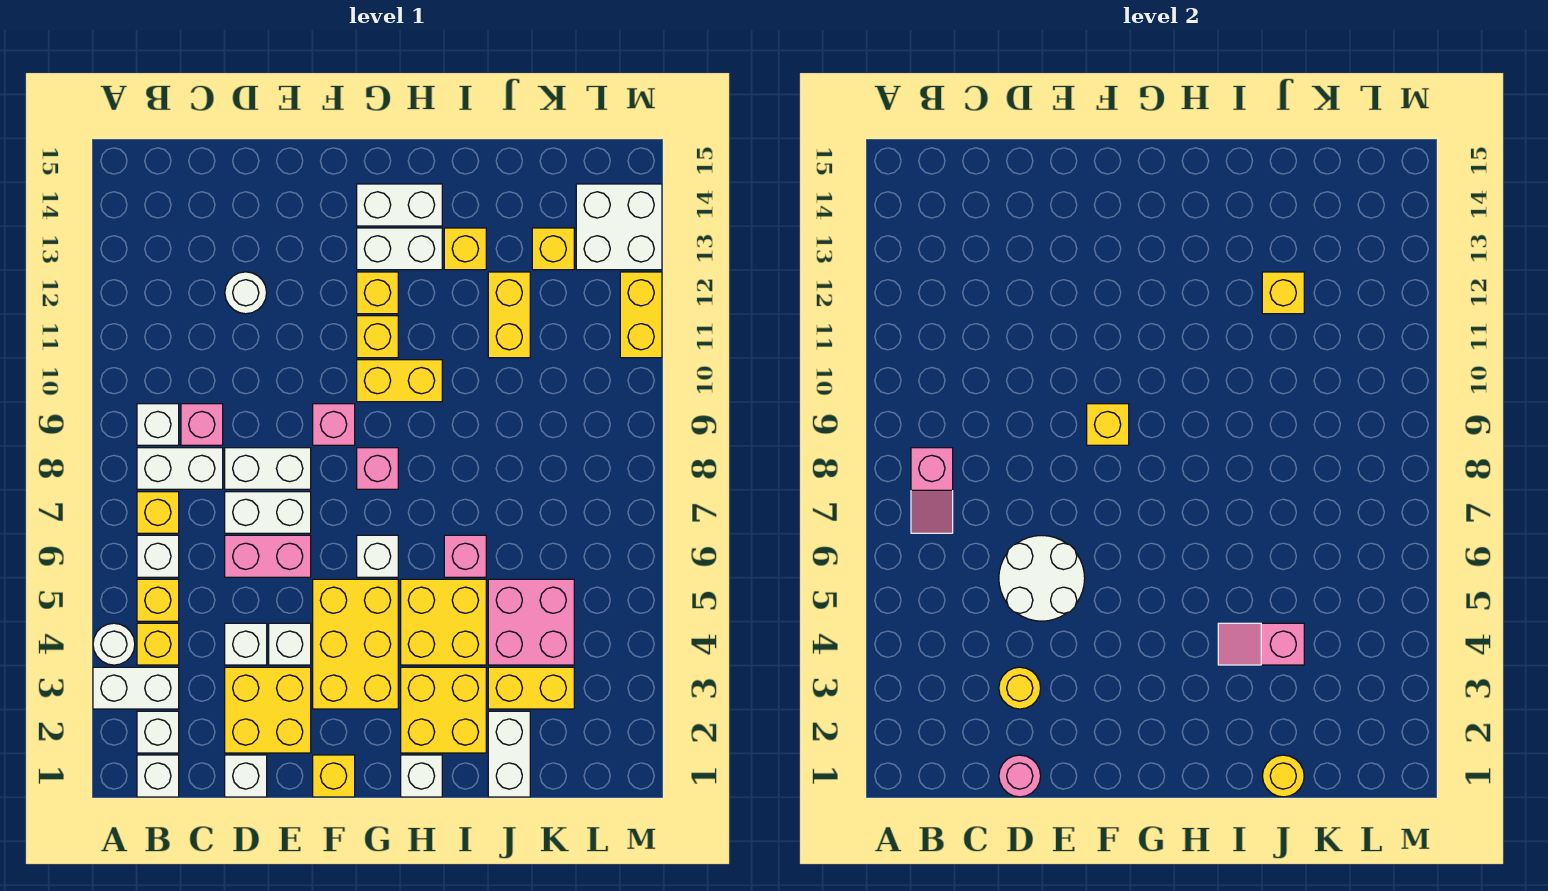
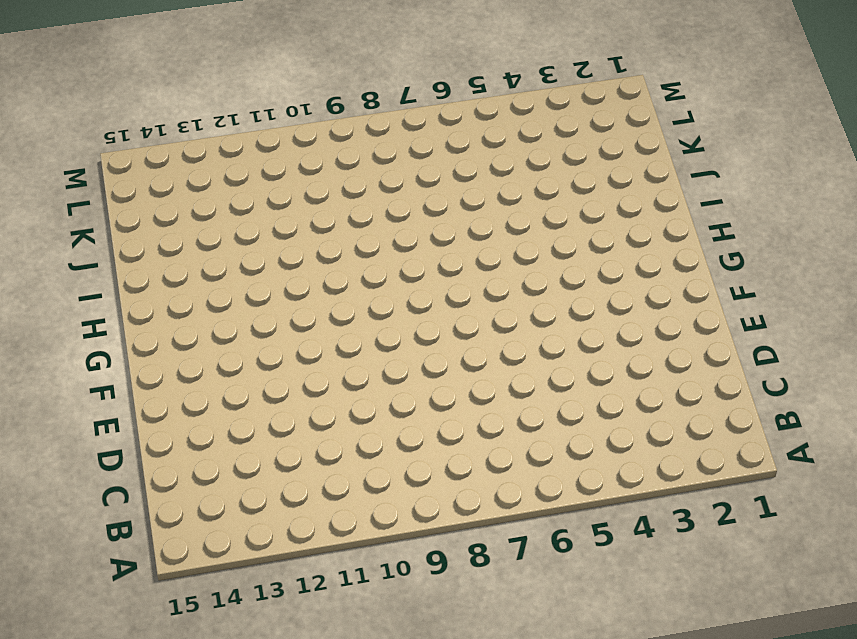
none -> white brick A3:B3 level 1
none -> white round brick A4 level 1
none -> white brick B1 level 1
none -> white brick B2 level 1

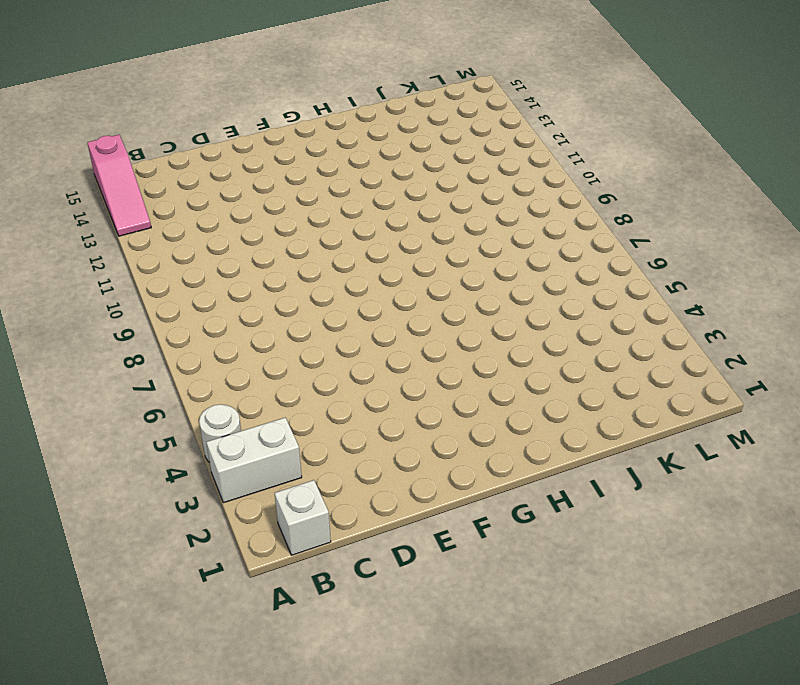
pink slope A13:A15 level 1 top 15 -> none
none -> white brick B2 level 1
none -> yellow brick B4 level 1
none -> yellow brick B5 level 1
none -> white brick B6 level 1

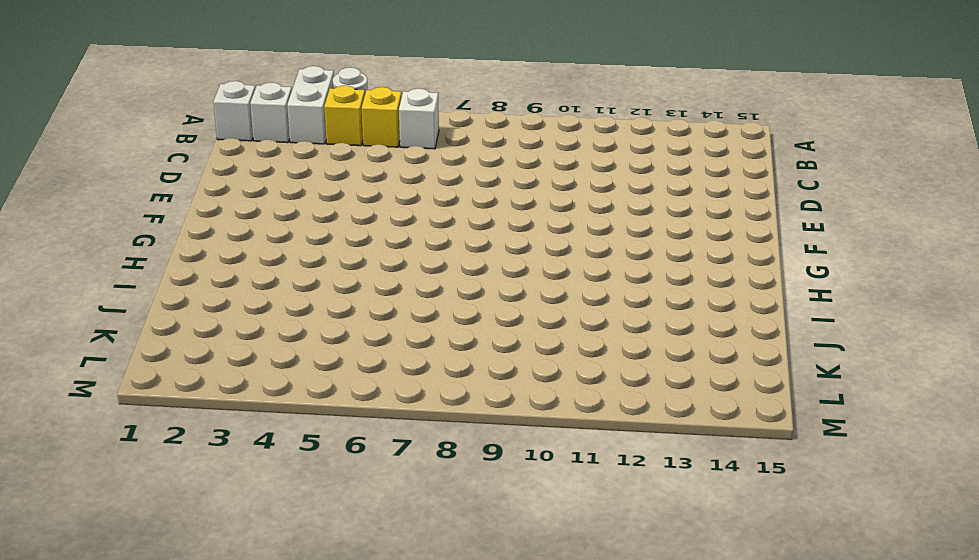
none -> yellow brick B7 level 1
none -> white brick B8:C8 level 1
none -> white brick B9 level 1
none -> pink brick C9 level 1

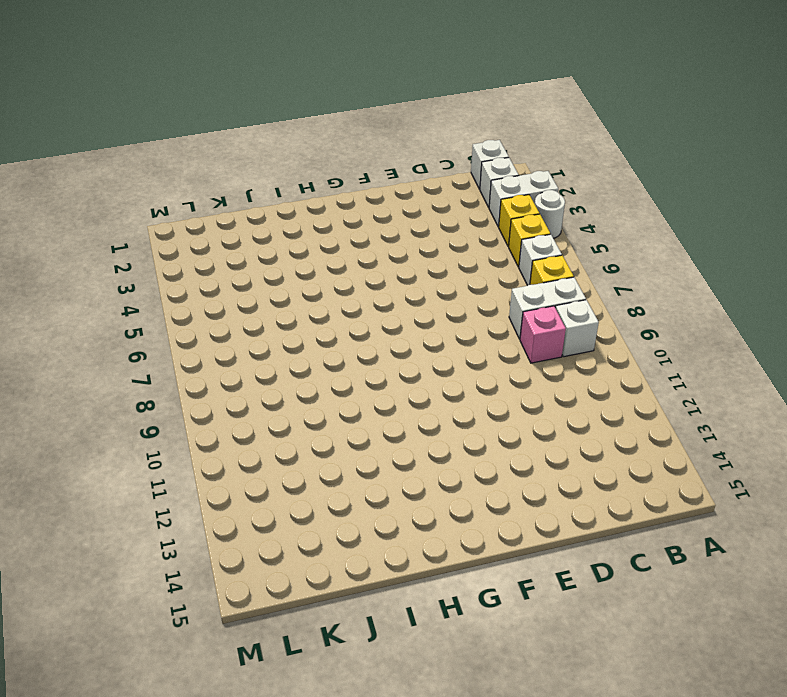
none -> white brick D1 level 1
none -> yellow brick D2:E3 level 1
none -> white brick D4 level 1
none -> pink brick D6:E6 level 1

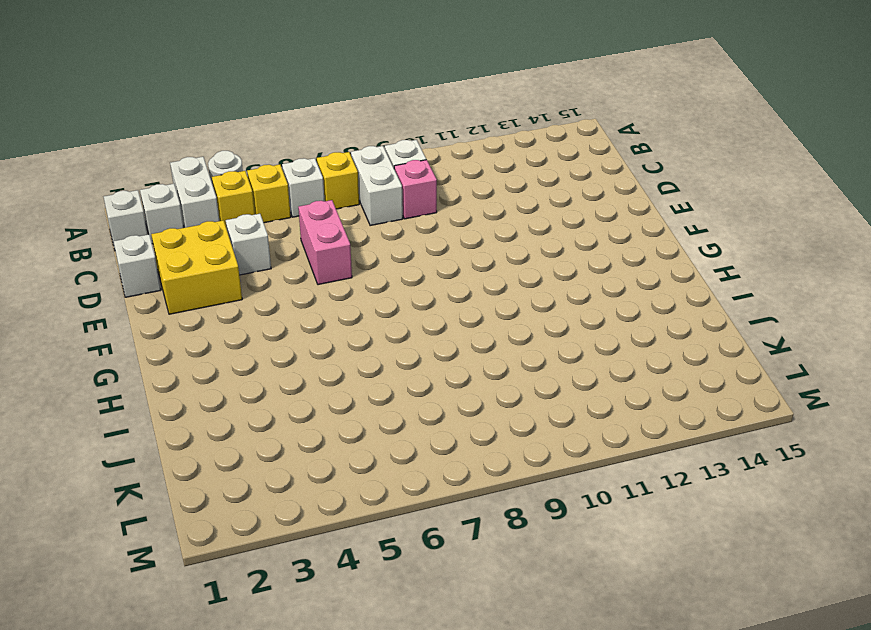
none -> white brick D7:E7 level 1
none -> white brick D8:E8 level 1
none -> white round brick D12 level 1
none -> white brick E4 level 1

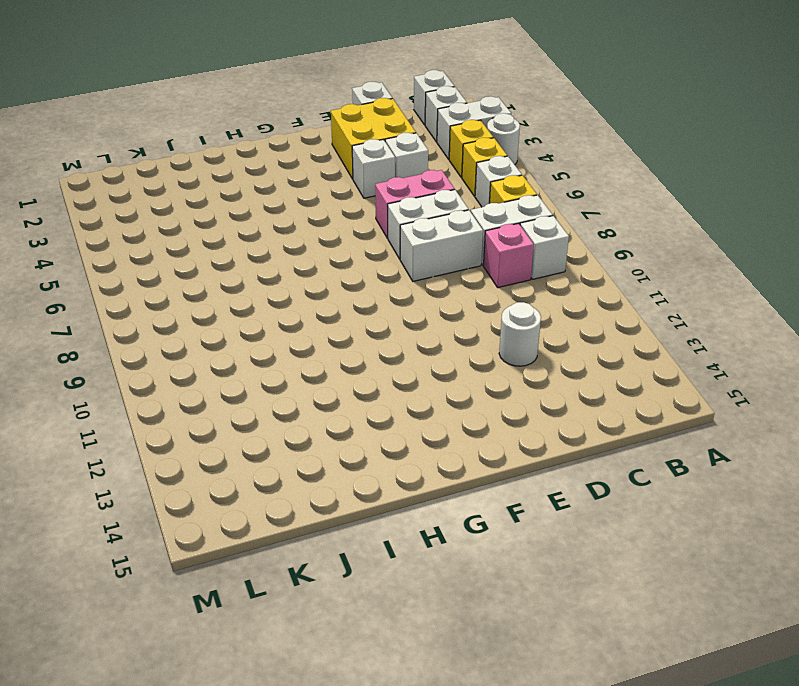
none -> yellow brick F1 level 1
none -> yellow brick F3:G5 level 1
none -> pink brick F9 level 1
none -> white brick G6 level 1

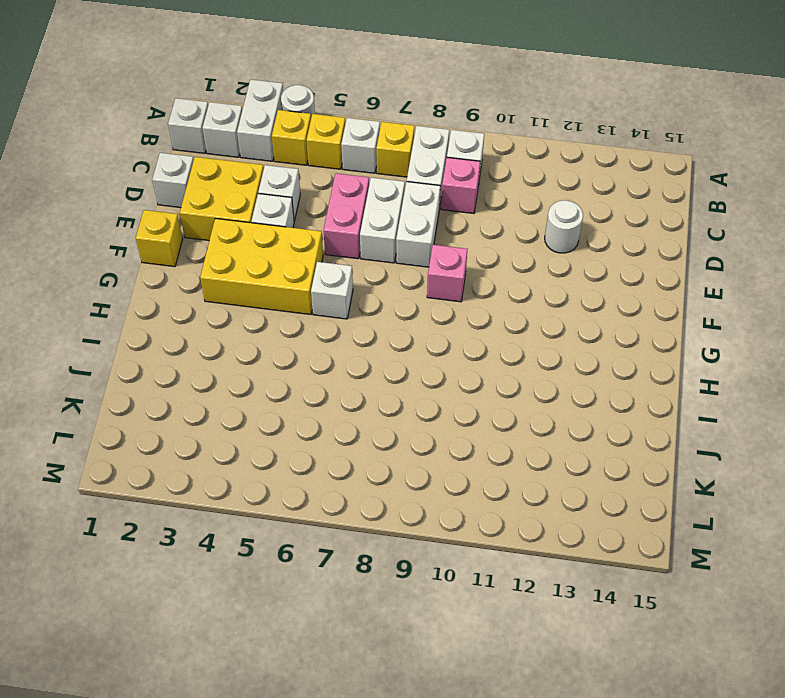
none -> pink brick G8 level 1
none -> yellow brick G10:H10 level 1
none -> yellow brick G11 level 1
none -> yellow brick G12 level 1

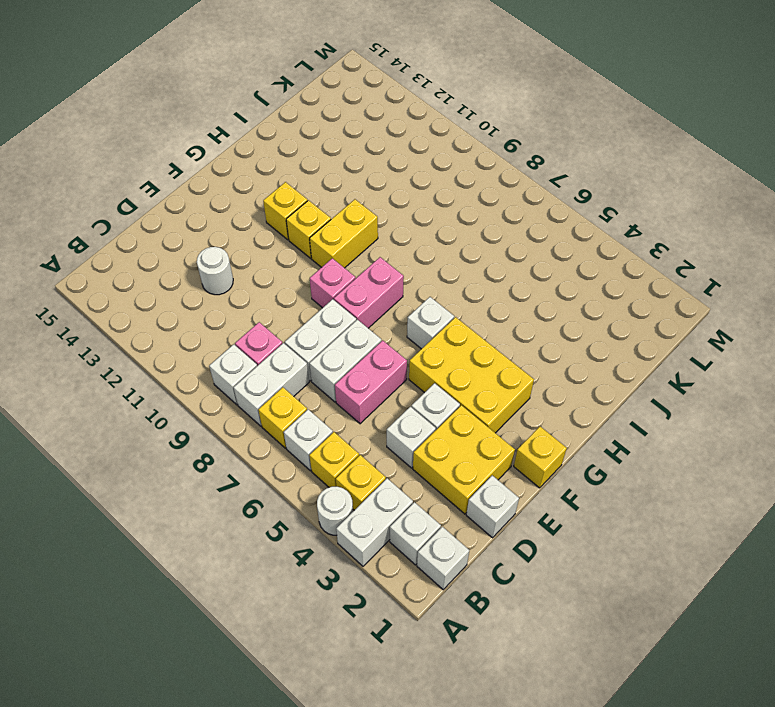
pink brick F8:G8 level 1 -> pink brick G8 level 1
none -> white brick G13:H13 level 1
none -> white brick G14:H14 level 1
none -> white brick H1 level 1
none -> yellow brick H2:I3 level 1

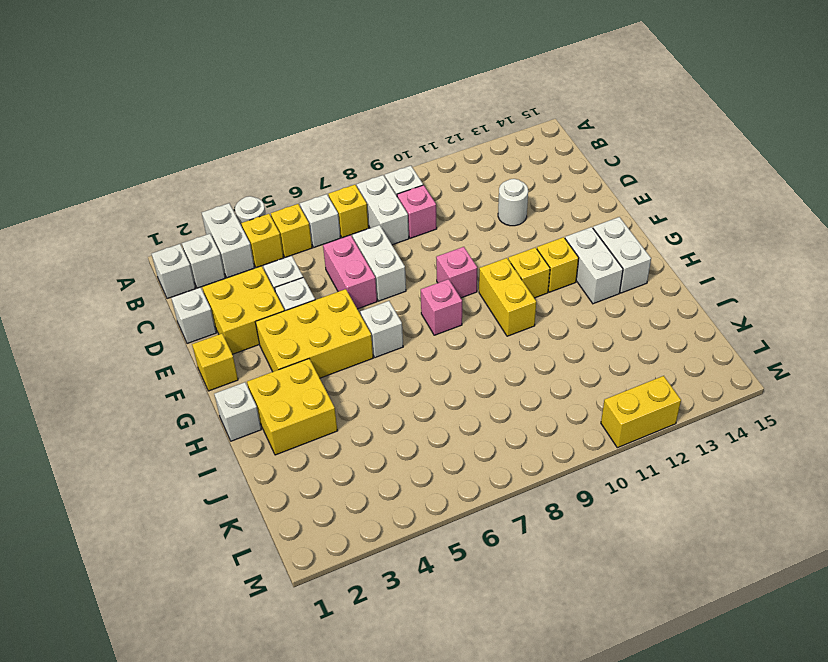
none -> white brick D8:E8 level 1
none -> yellow brick H4:I5 level 1
none -> pink brick I6 level 1
none -> yellow brick I13 level 1

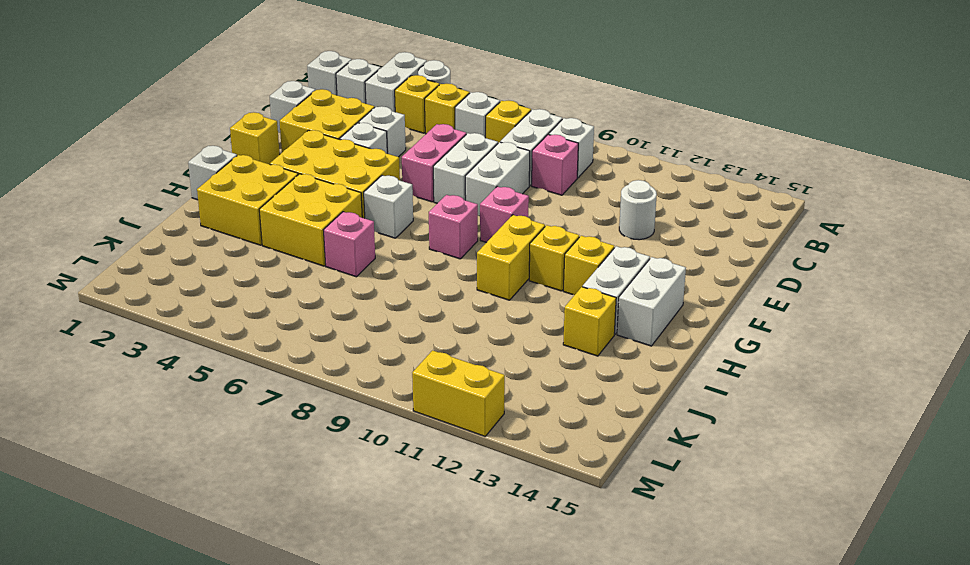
none -> white brick J1:J2 level 1
none -> yellow brick J3:K3 level 1
none -> pink brick J4:K5 level 1
none -> yellow brick J11:J12 level 1

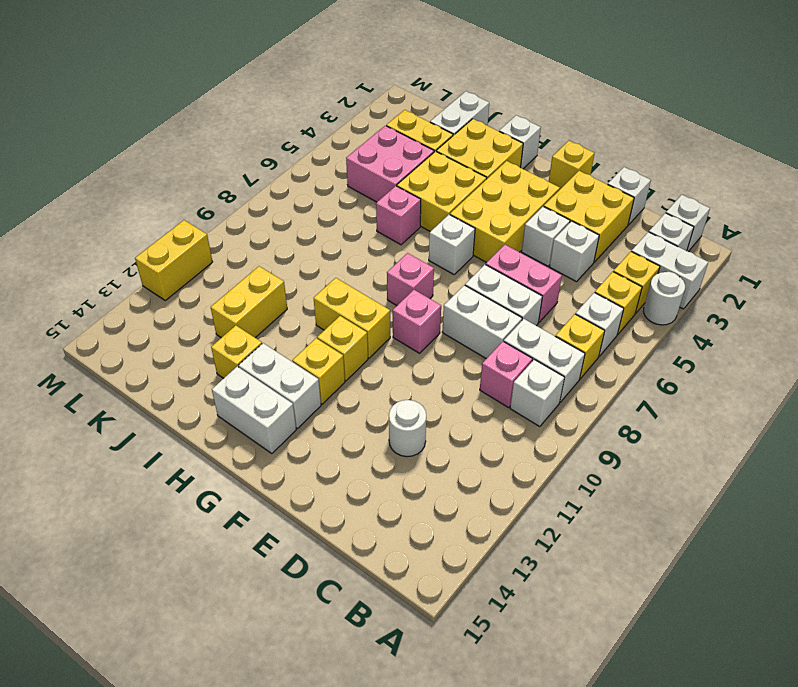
none -> yellow brick K13 level 1
none -> white brick L13:M14 level 1
none -> pink slope B7:B8 level 2 top 8
none -> pink round brick D1 level 2

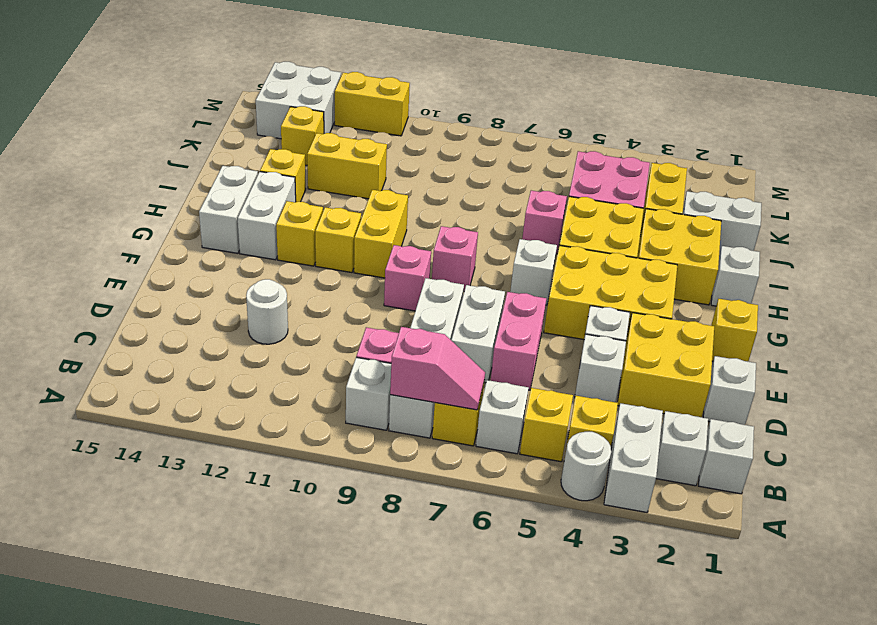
none -> pink round brick D1 level 2
none -> yellow round brick D3 level 2
none -> white round brick D5:E6 level 2
none -> yellow brick F9 level 2

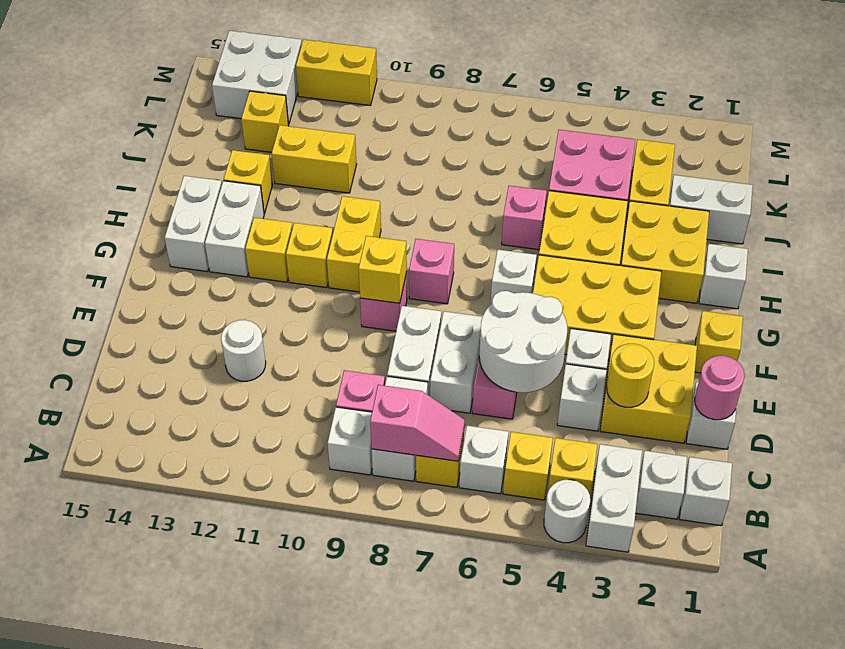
none -> pink slope I4:J4 level 2 top J
none -> yellow round brick J1 level 2
none -> yellow brick J12 level 2

